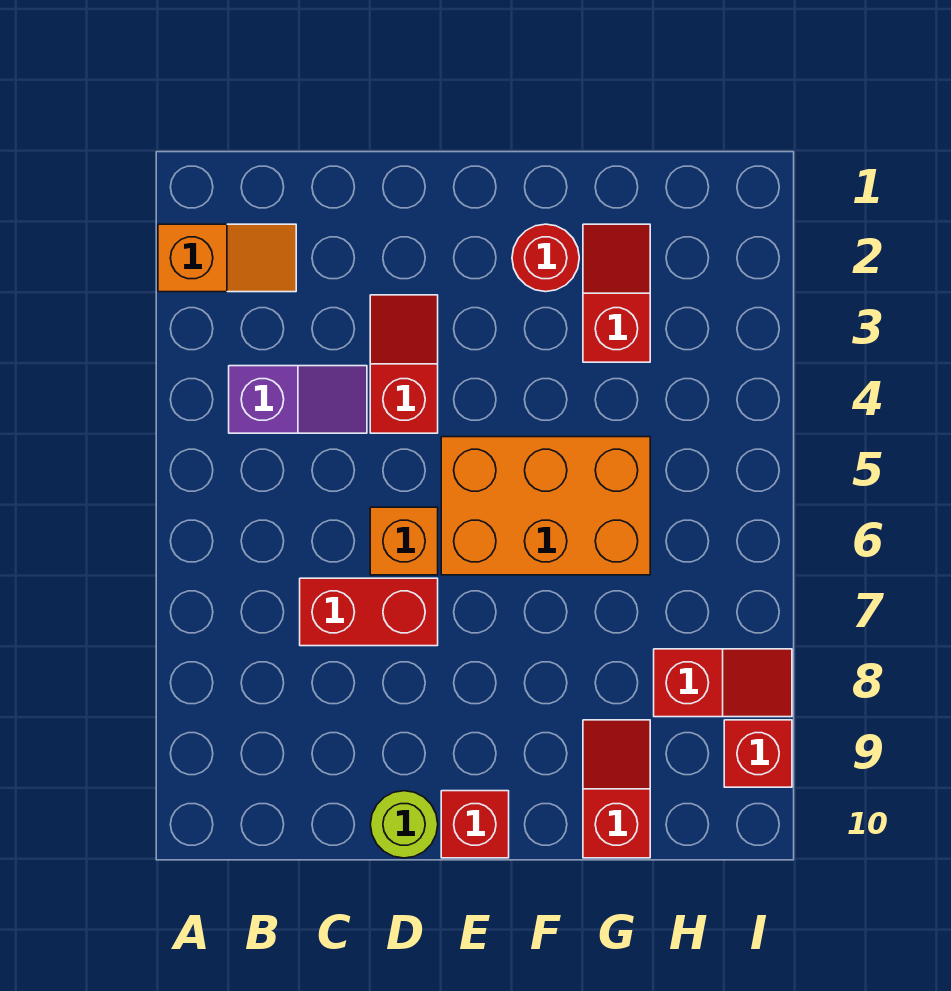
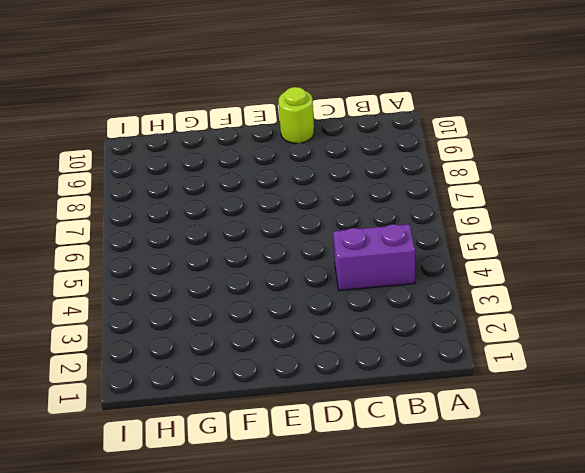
purple brick B4:C4 level 1 -> purple slope B4:C4 level 1 top B
none -> orange slope A2:B2 level 1 top A
none -> red brick C7:D7 level 1
none -> red slope D3:D4 level 1 top 4

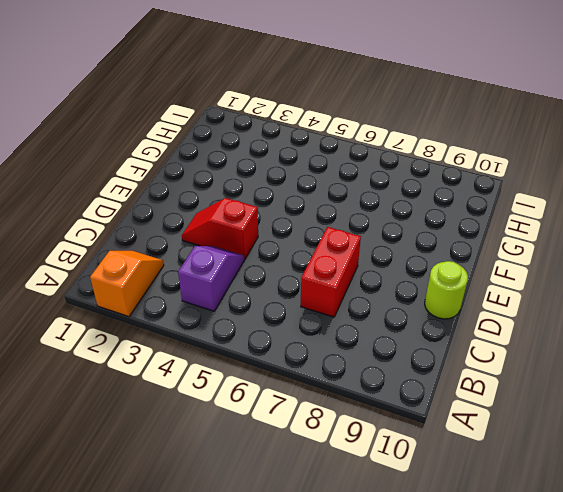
none -> orange brick D6 level 1
none -> orange brick E5:G6 level 1
none -> red brick E10 level 1

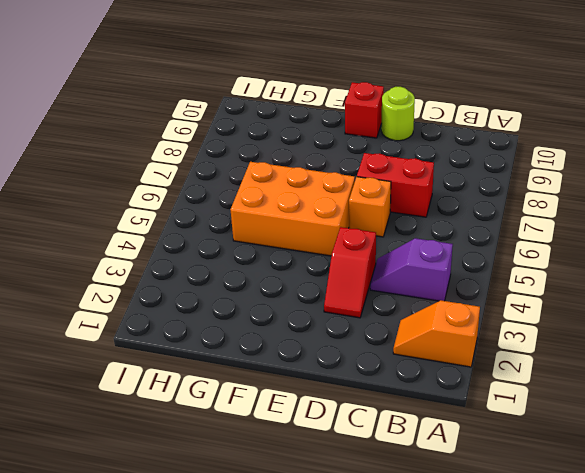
none -> red round brick F2 level 1
none -> red slope G2:G3 level 1 top 3
none -> red slope G9:G10 level 1 top 10

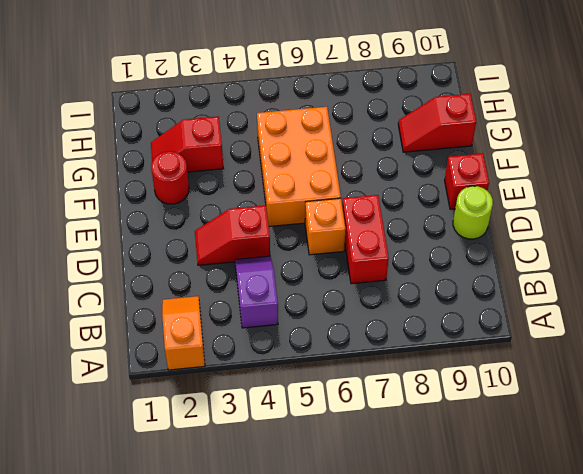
none -> red slope H8:I8 level 1 top H
none -> red brick I9 level 1

